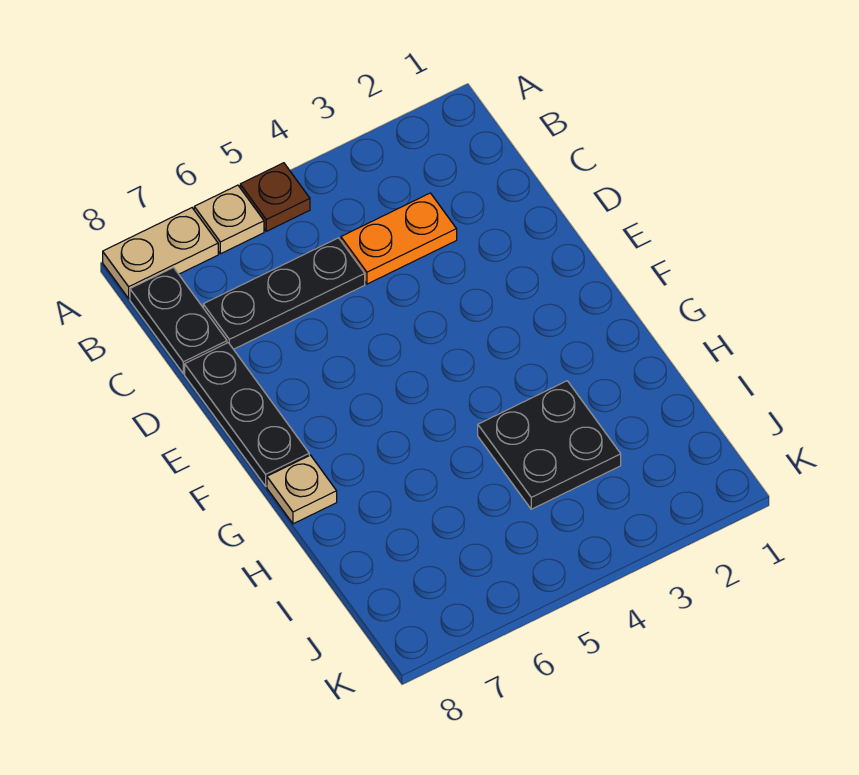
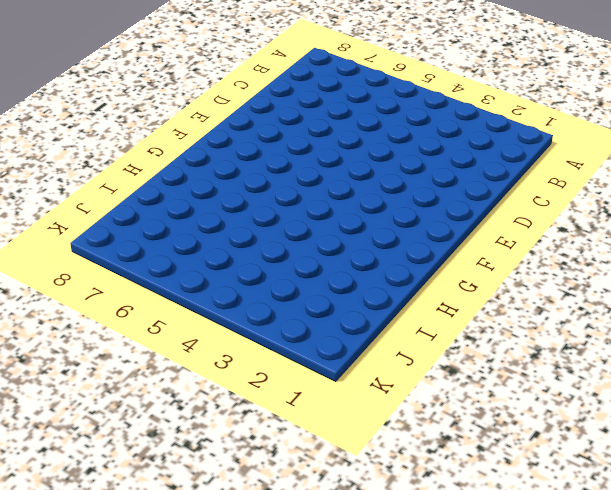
none -> brown plate A5 level 1
none -> tan plate A6 level 1

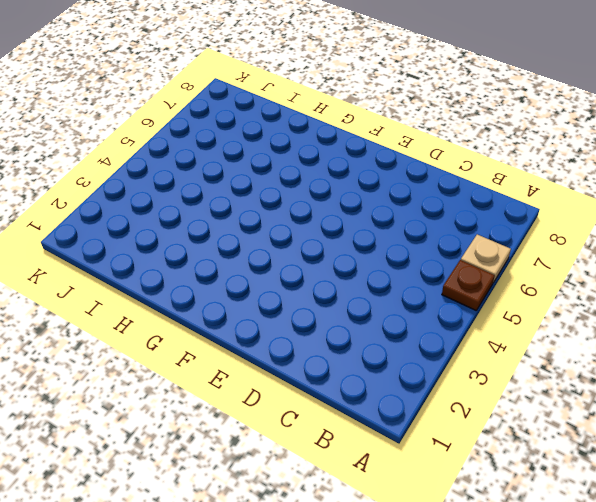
none -> tan plate A7:A8 level 1
none -> black plate B8:C8 level 1

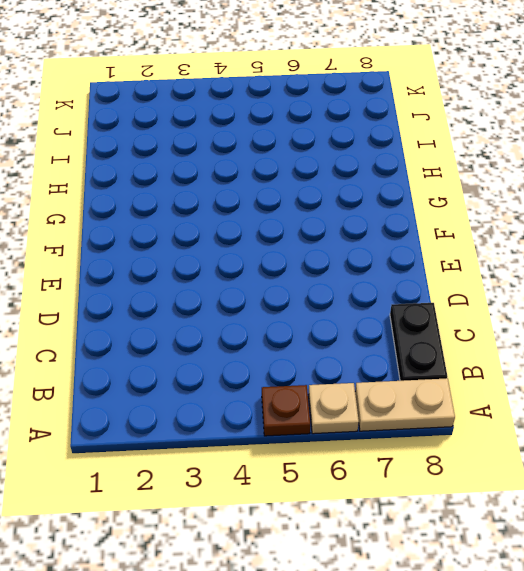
none -> orange plate C3:C4 level 1
none -> black plate C5:C7 level 1

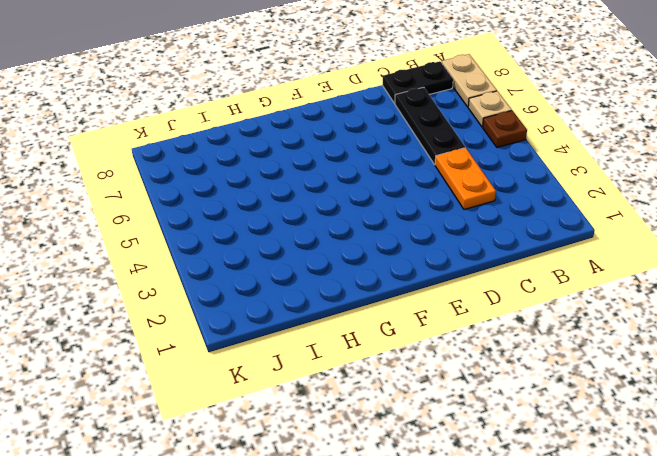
none -> black plate D8:F8 level 1
none -> tan plate G8 level 1

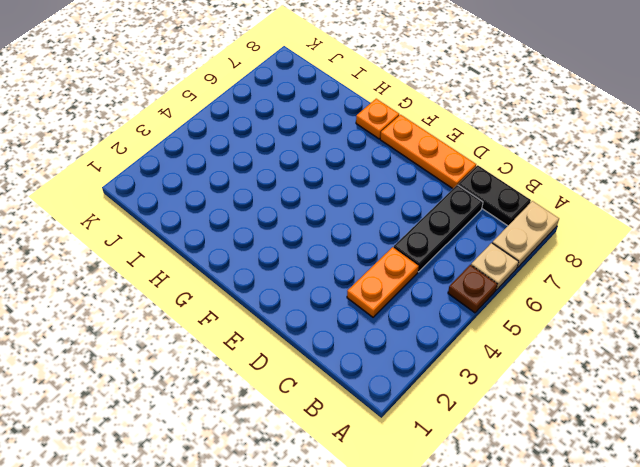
orange plate D8:F8 level 1 -> black plate D8:F8 level 1
orange plate G8 level 1 -> tan plate G8 level 1
none -> black plate H3:I4 level 1

